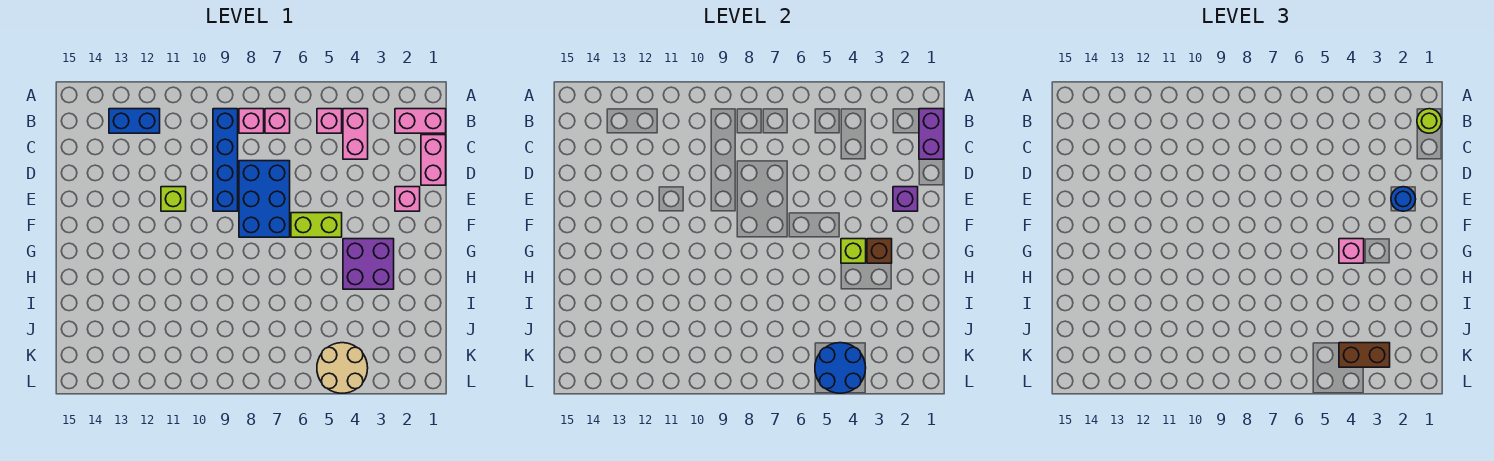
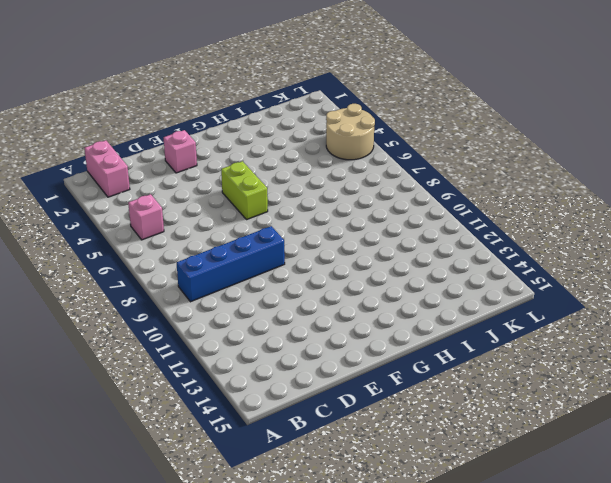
none -> pink brick B4:C4 level 1
none -> pink brick B7 level 1
none -> pink brick B8 level 1

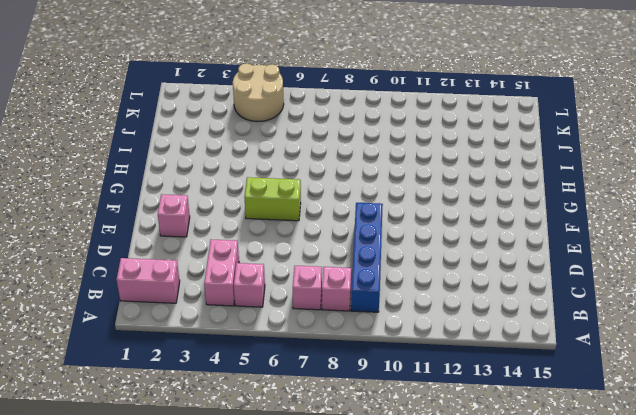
none -> blue brick B12:B13 level 1
none -> pink brick C1:D1 level 1
none -> blue brick D7:F8 level 1

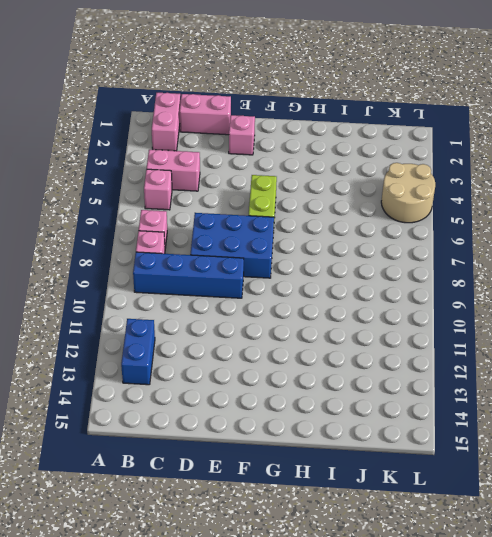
none -> lime brick E11 level 1
none -> purple brick G3:H4 level 1
none -> purple brick B1:C1 level 2

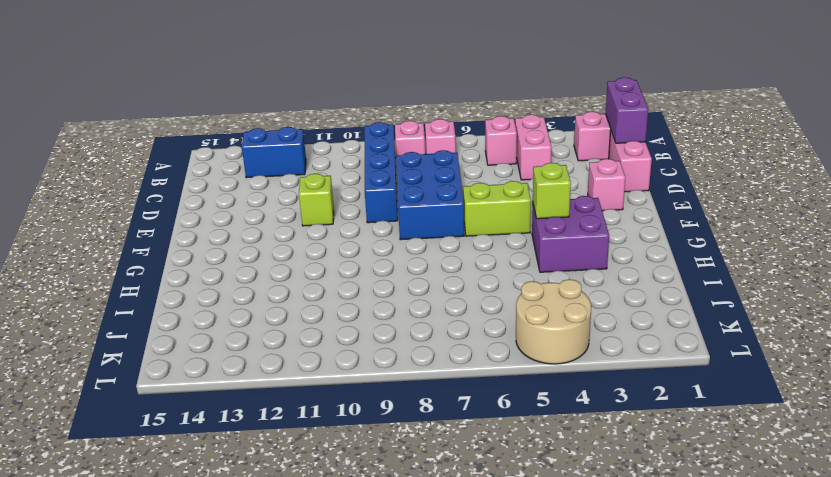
none -> purple brick E2 level 2
none -> brown brick G3 level 2
none -> blue round brick K4:L5 level 2

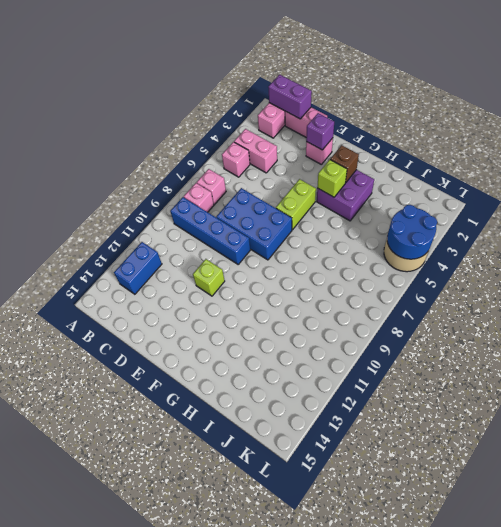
none -> lime round brick B1 level 3
none -> blue round brick E2 level 3
none -> pink brick G4 level 3

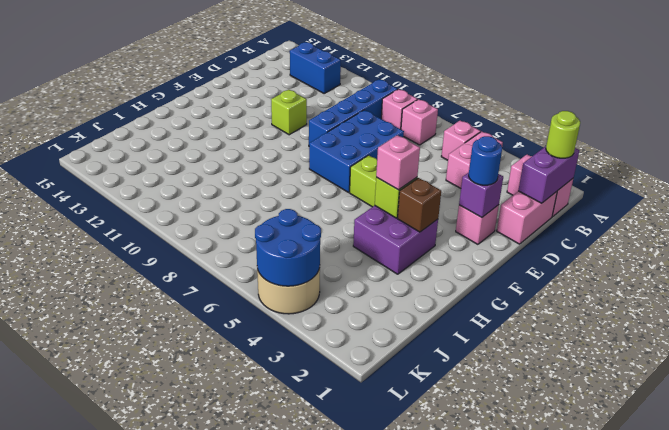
none -> brown brick K3:K4 level 3

